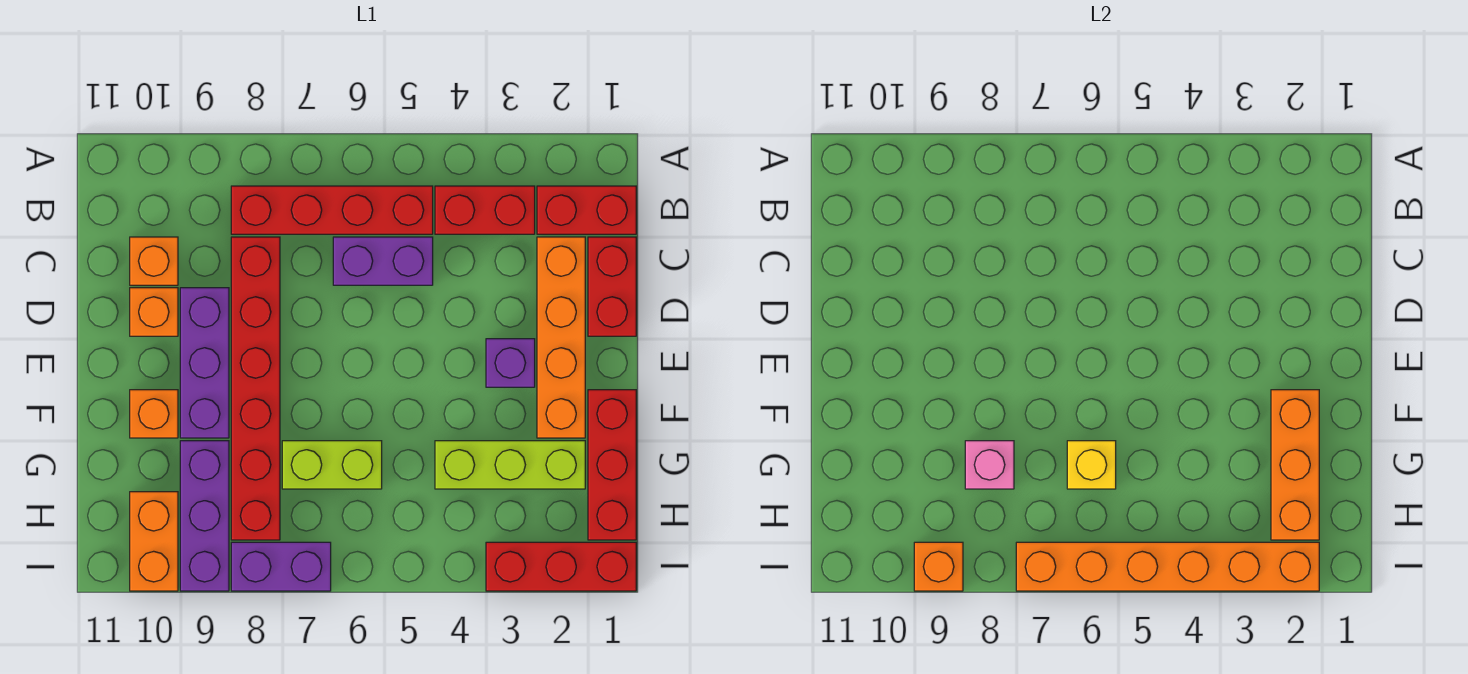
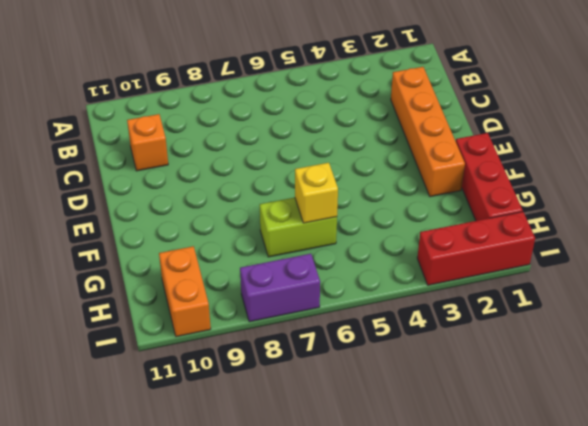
none -> red brick B1:B2 level 1
none -> red brick B3:B4 level 1
none -> red brick B5:B8 level 1

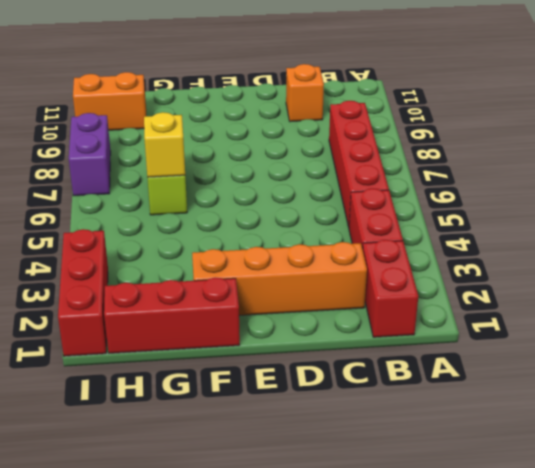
none -> red brick C1:D1 level 1
none -> purple brick C5:C6 level 1
none -> red brick C8:H8 level 1

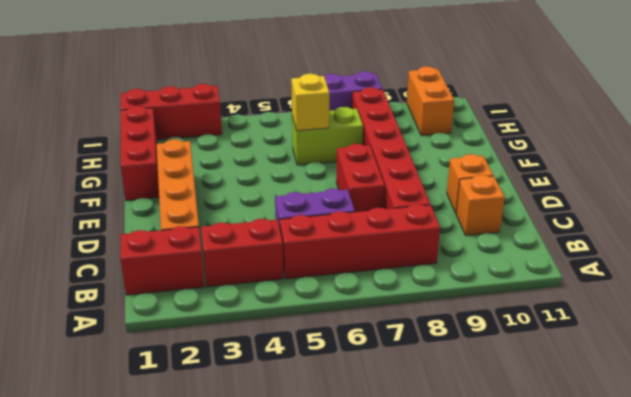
red brick D7:E7 level 1 -> red brick C1:D1 level 1
none -> purple brick D9:F9 level 1
none -> purple brick E3 level 1
none -> orange brick F10 level 1

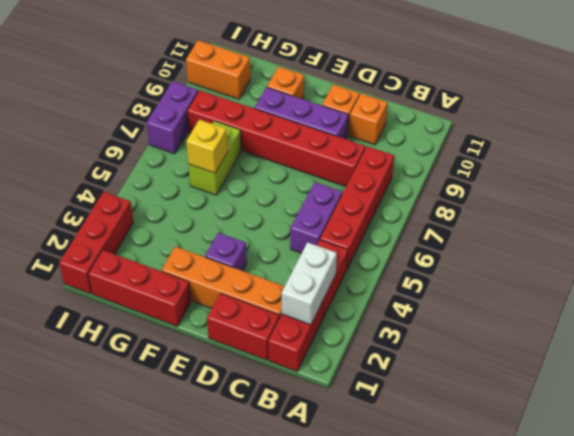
white brick B2:B3 level 2 -> none
none -> lime brick G2:G4 level 1
none -> purple brick G9:I9 level 1
none -> orange brick F2:H2 level 2

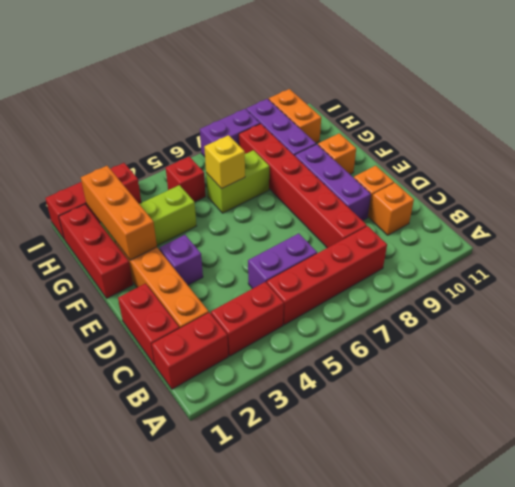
red brick H5 level 1 -> none
none -> pink brick G8 level 2
none -> orange brick I2:I7 level 2
none -> orange brick I9 level 2

